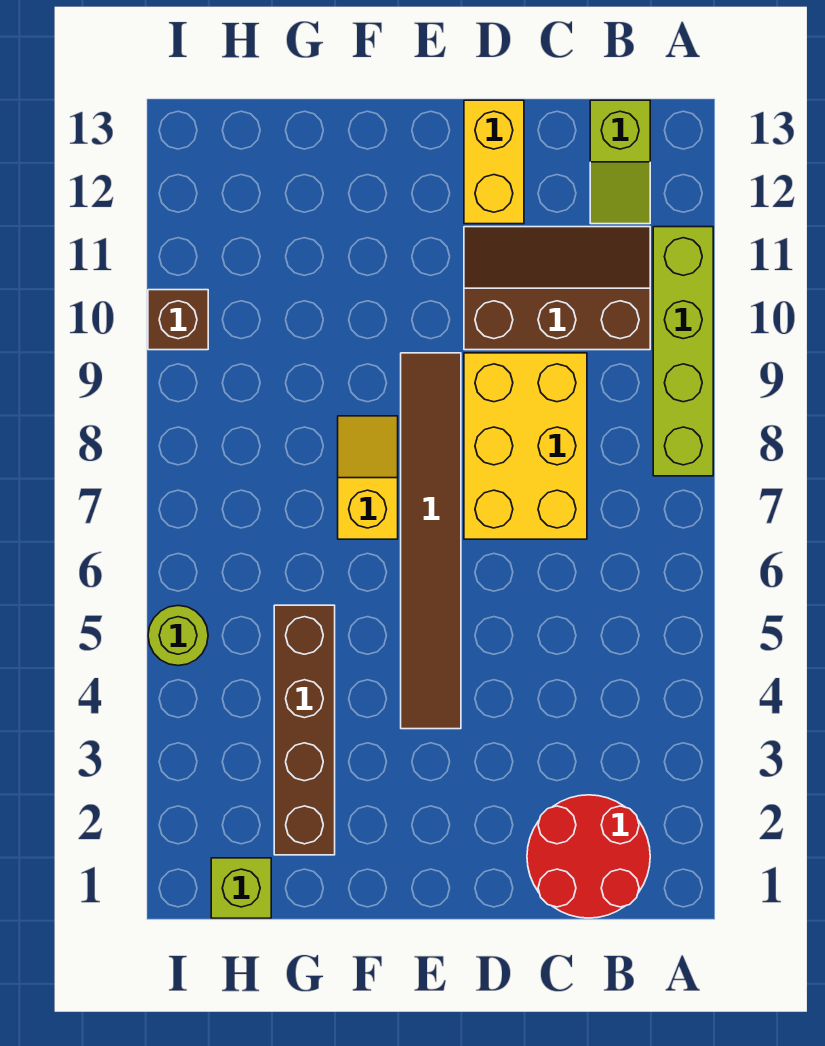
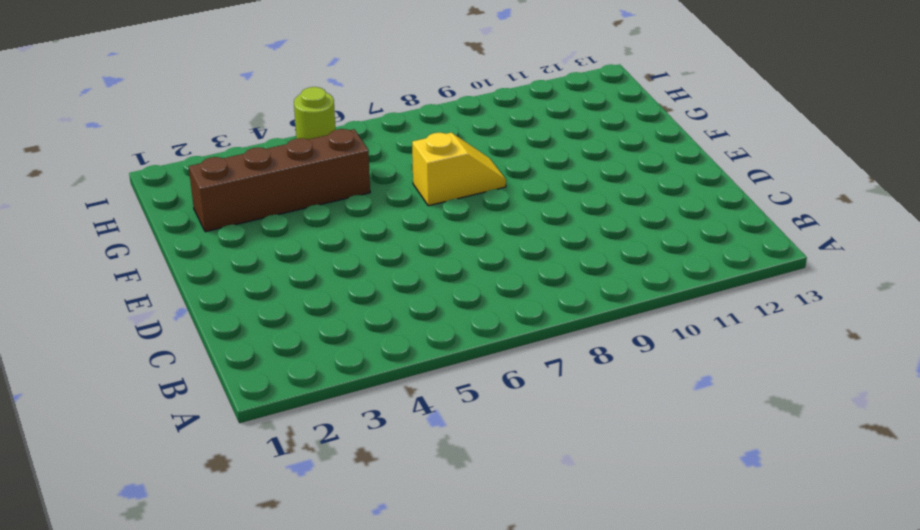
none -> lime brick A8:A11 level 1
none -> red round brick B1:C2 level 1
none -> brown slope B10:D11 level 1 top 10

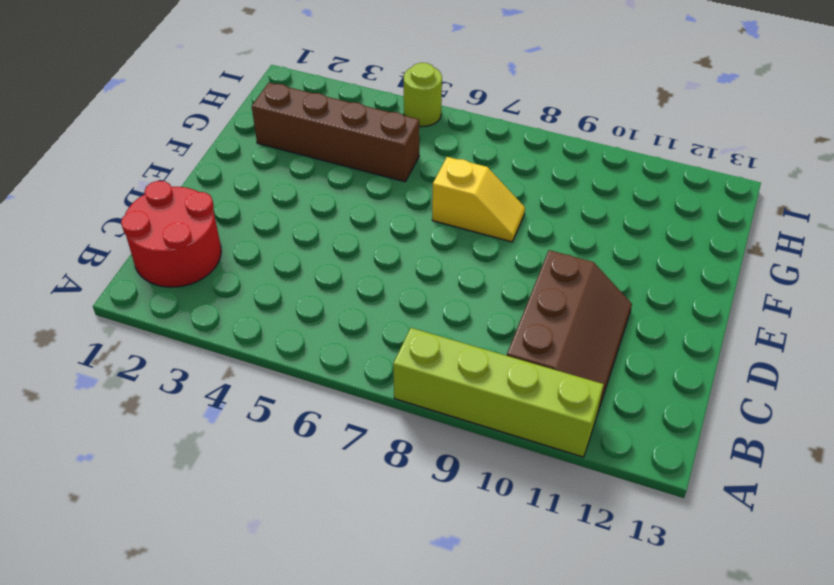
none -> lime slope B12:B13 level 1 top 13
none -> yellow brick C7:D9 level 1
none -> yellow brick D12:D13 level 1

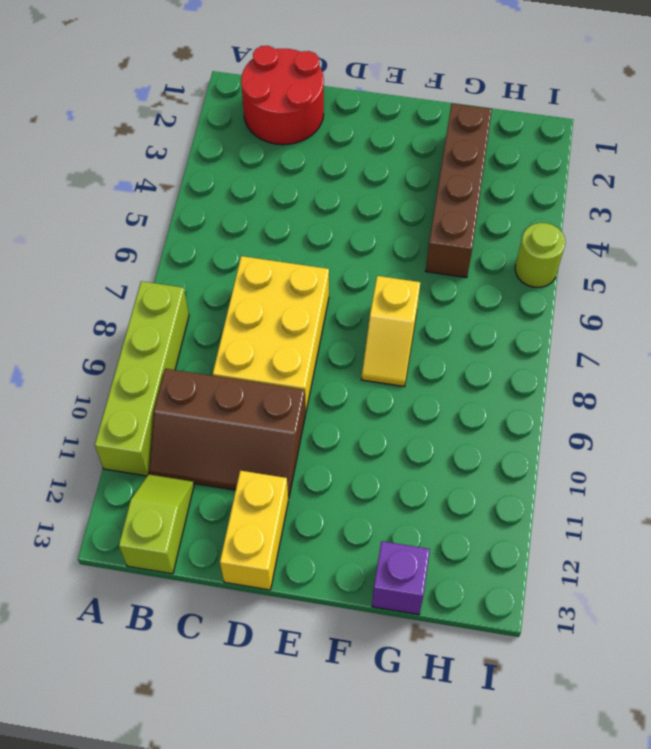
purple brick G13 level 1 -> none
none -> brown tile E4:E9 level 1
none -> lime brick H1 level 1
none -> brown brick I10 level 1

